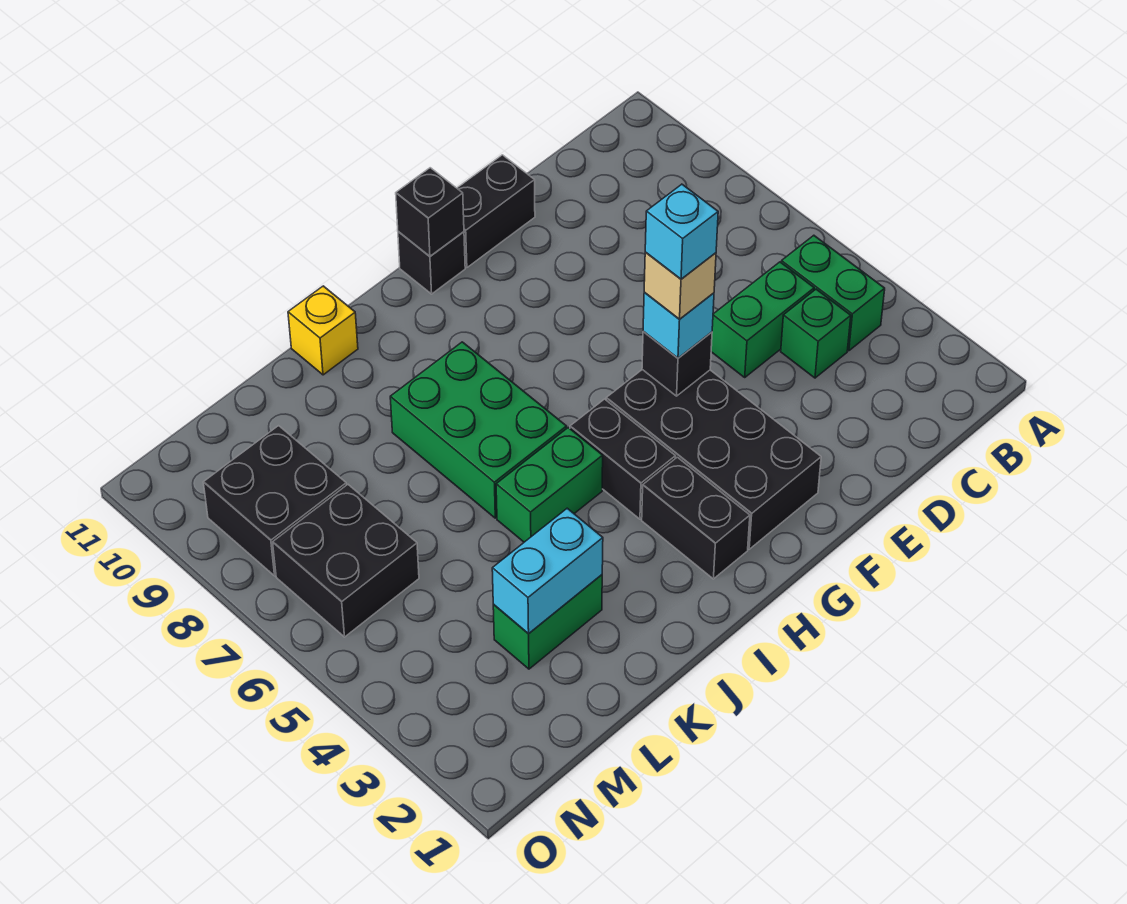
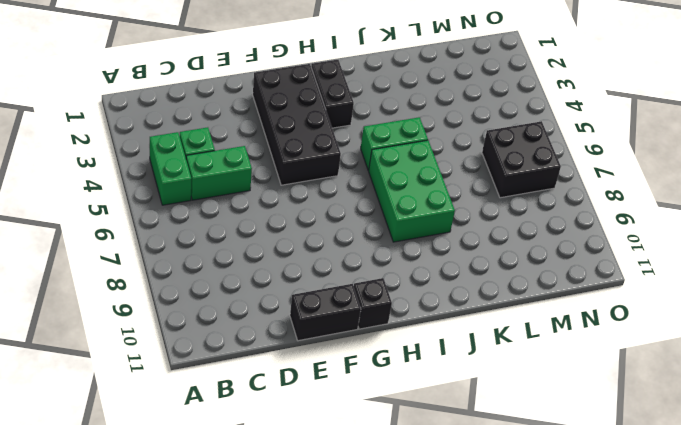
none -> black brick H4:H5 level 1
none -> yellow brick J11 level 1
none -> green brick K3:L3 level 1

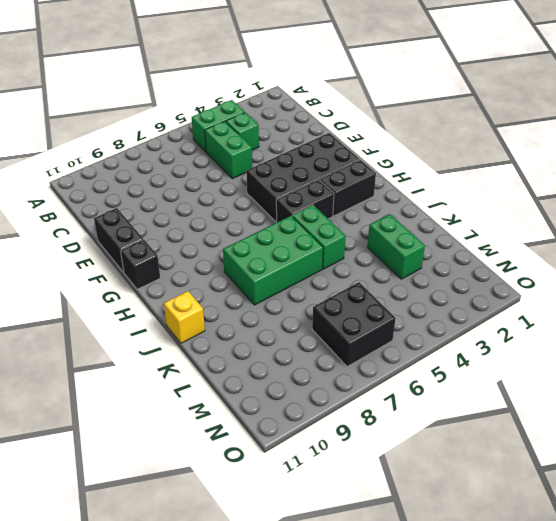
none -> black brick M8:N9 level 1
none -> black brick F5 level 2
none -> black brick G11 level 2

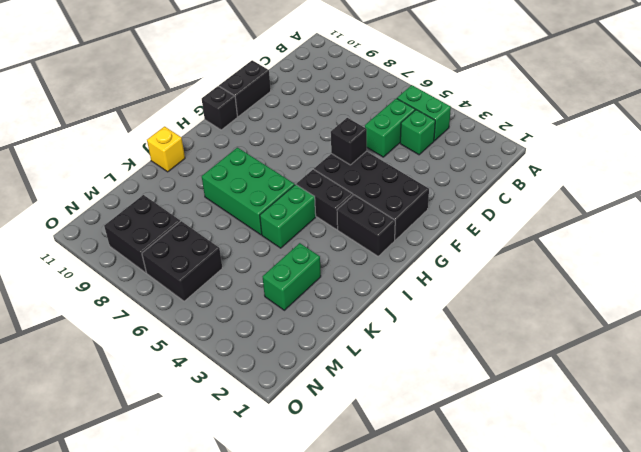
none -> black brick G11 level 2
none -> cyan brick K3:L3 level 2
none -> cyan brick F5 level 3

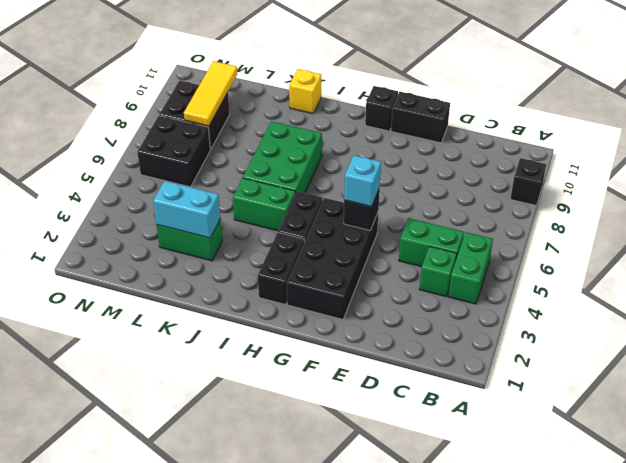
black brick A9 level 1 -> black brick G11 level 2
yellow tile M8:M10 level 2 -> none
none -> tan brick F5 level 4
none -> cyan brick F5 level 5

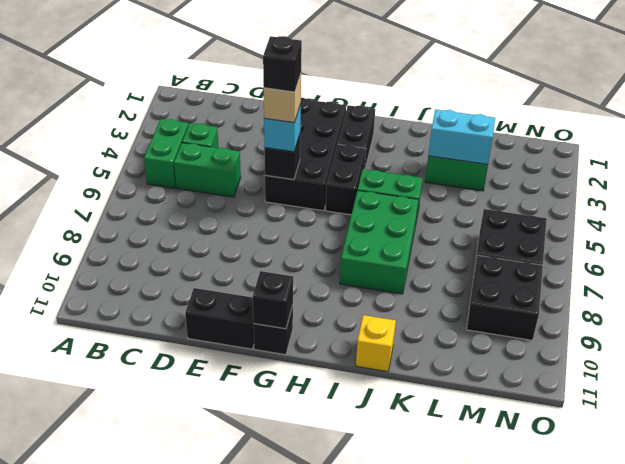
black brick F5 level 5 -> cyan brick F5 level 5

